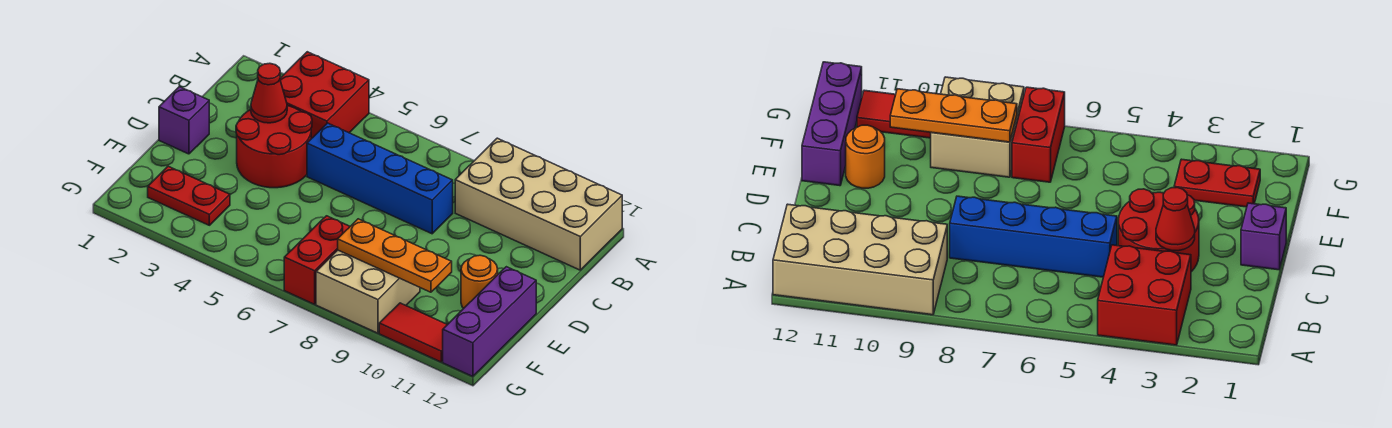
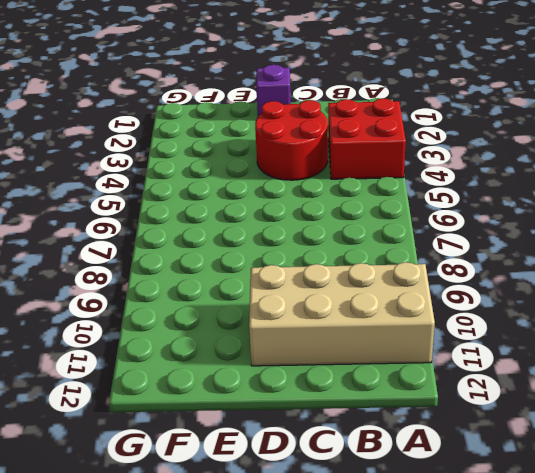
tan brick A10:D11 level 1 -> tan brick A9:B12 level 1
none -> blue brick C5:C8 level 1
none -> orange round brick E11 level 1
none -> purple brick E12:G12 level 1

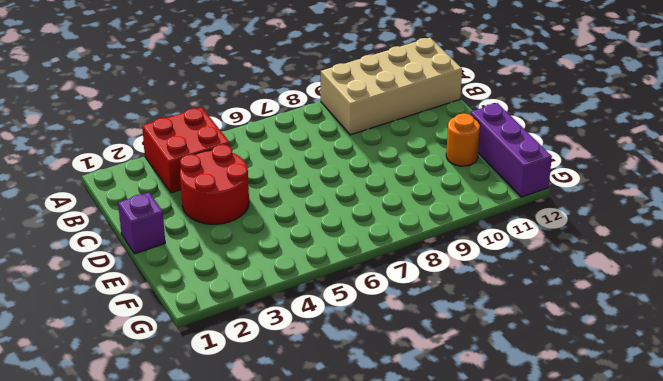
none -> blue brick C5:C8 level 1
none -> red plate F2:F3 level 1
none -> red brick F7:G7 level 1

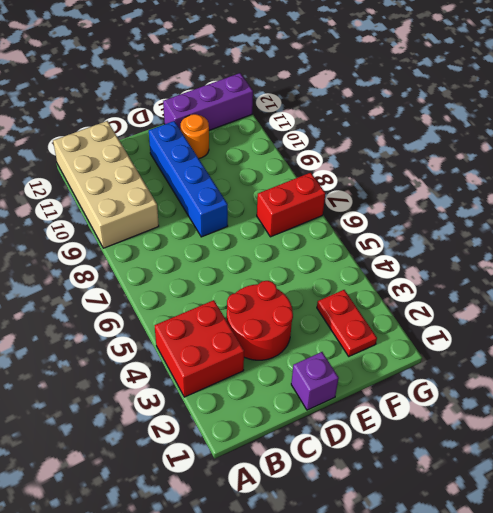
blue brick D8:D11 level 1 -> blue brick C5:C8 level 1
none -> tan brick F8:G9 level 1
none -> red tile G10:G11 level 1
none -> red cone C3 level 2

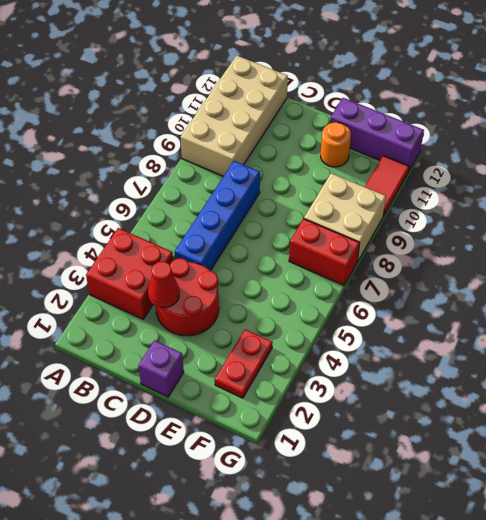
none -> orange plate F8:F10 level 2

